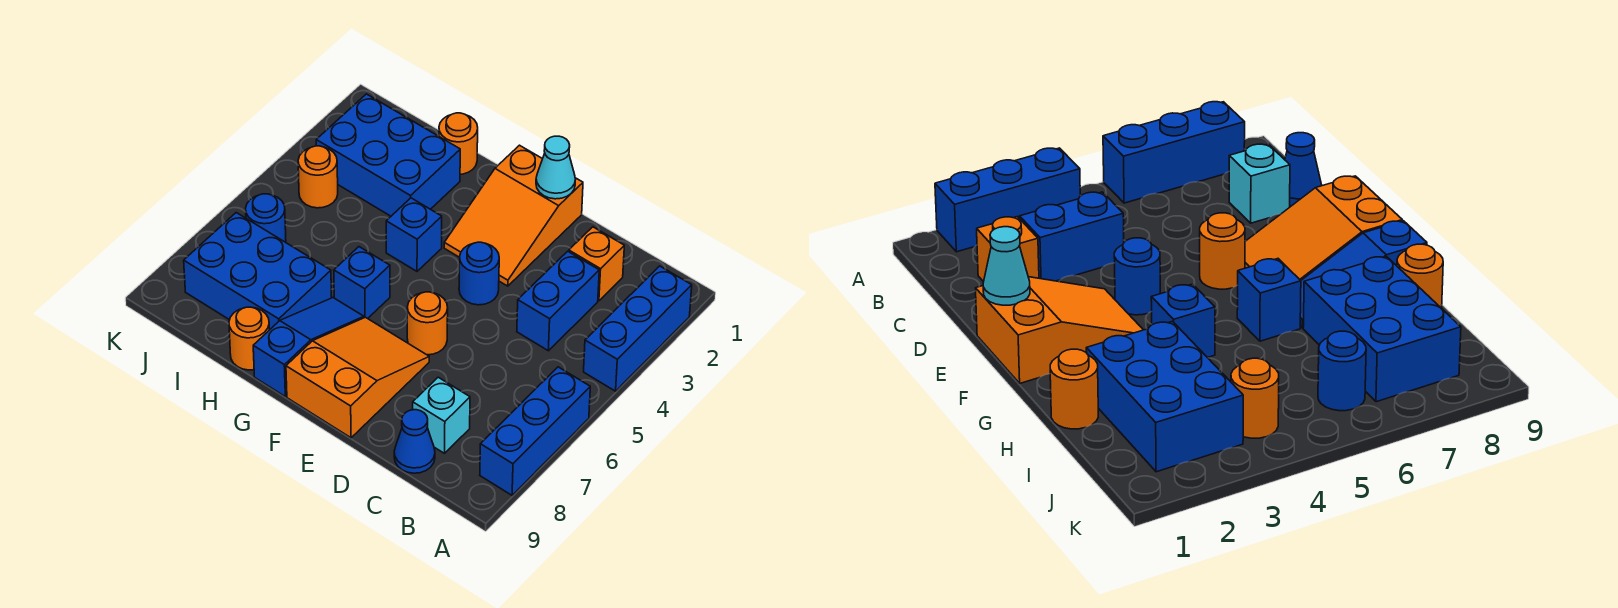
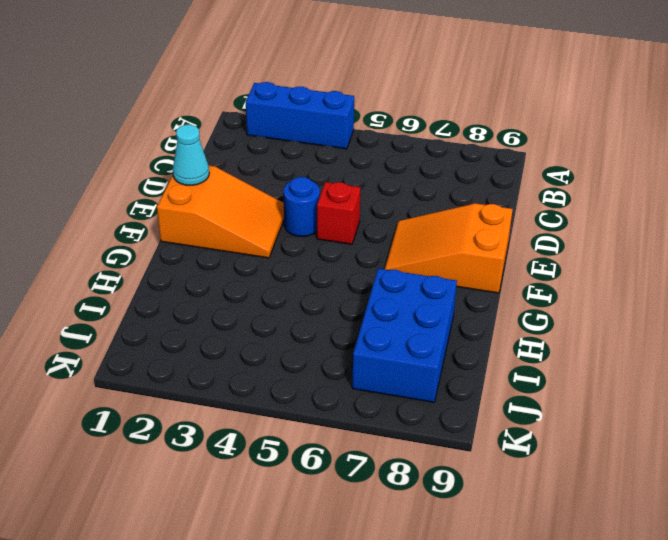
red brick E5 level 1 -> none
none -> blue brick A6:A8 level 1
none -> orange brick C2 level 1
none -> blue brick C3:C4 level 1

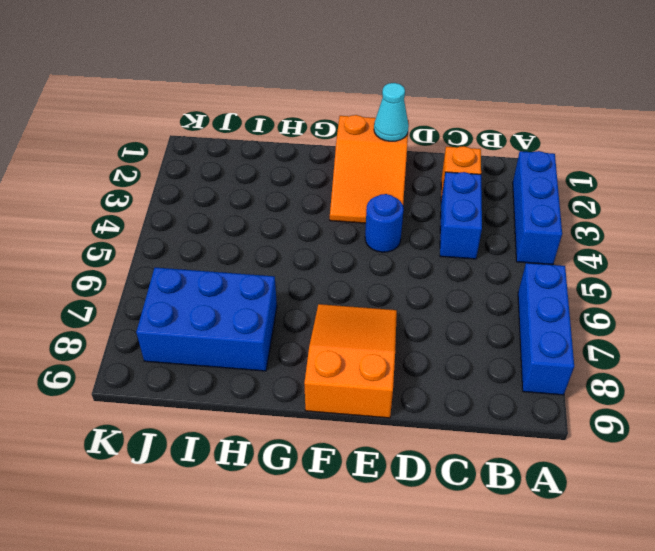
none -> cyan brick C8 level 1
none -> blue cone C9 level 1
none -> orange round brick E6 level 1

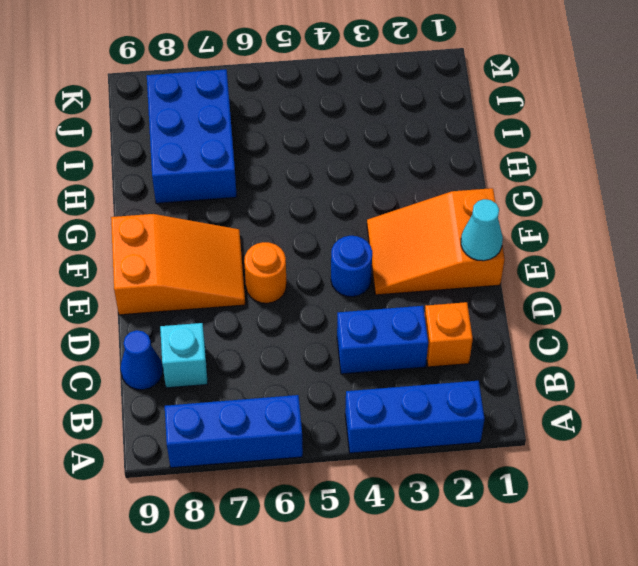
none -> blue brick G4 level 1
none -> blue brick G6 level 1
none -> blue slope G7:G9 level 1 top 9

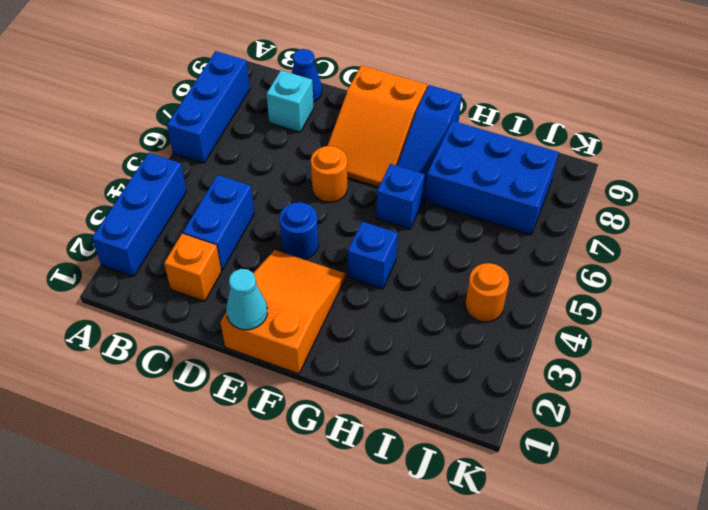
none -> orange round brick H1 level 1
none -> blue brick H2:J3 level 1
none -> orange round brick H9 level 1

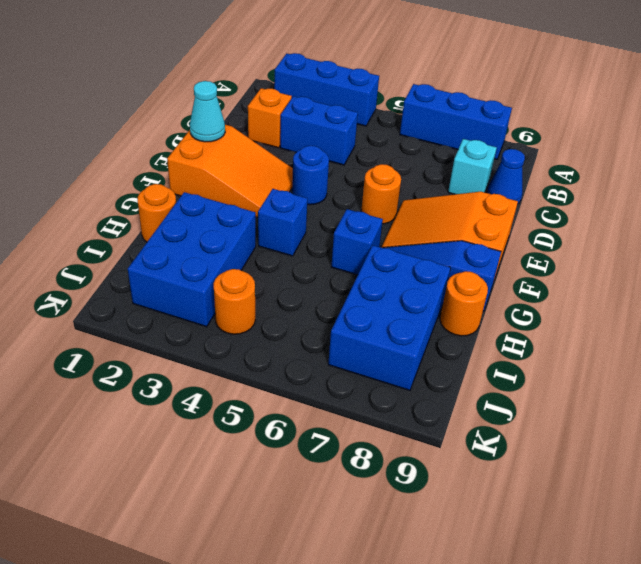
none -> blue round brick J6 level 1

